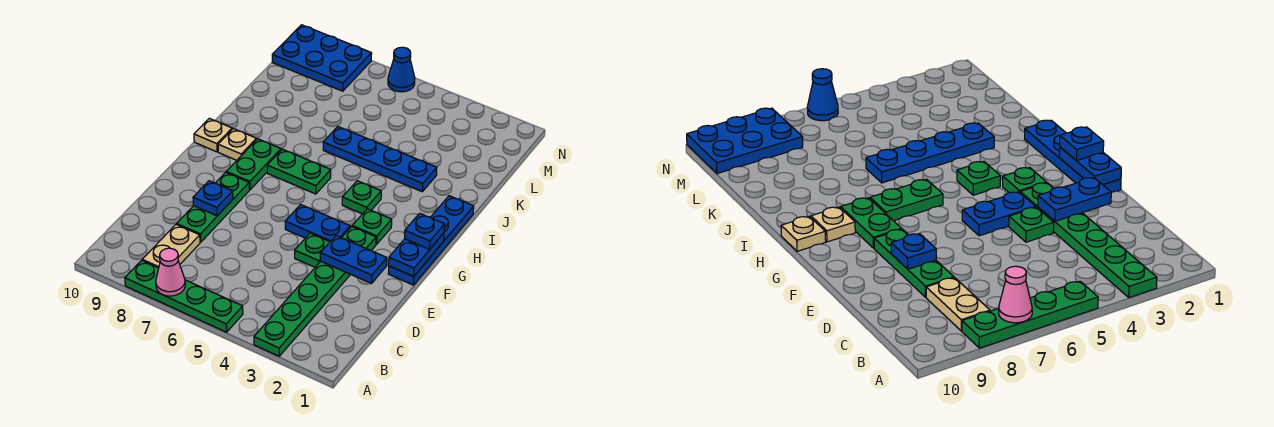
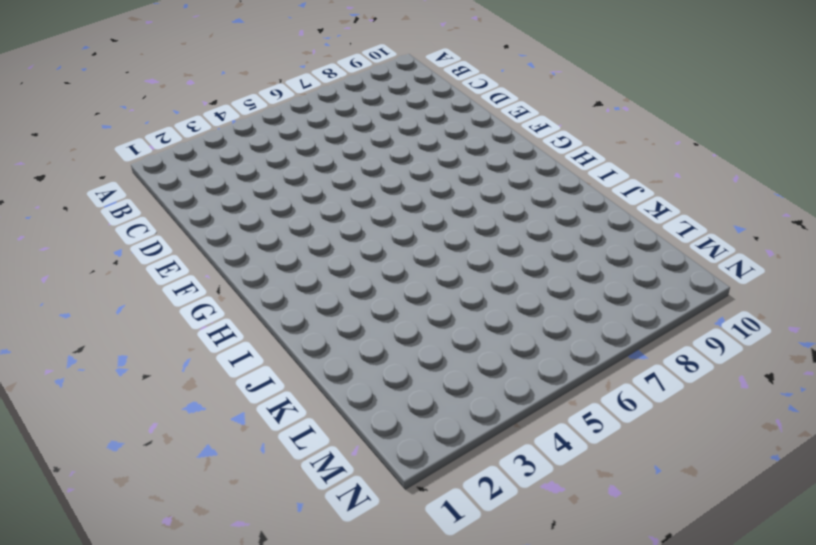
none -> green plate A3:F3 level 1
none -> green plate A5:A8 level 1
none -> tan plate B8:C8 level 1

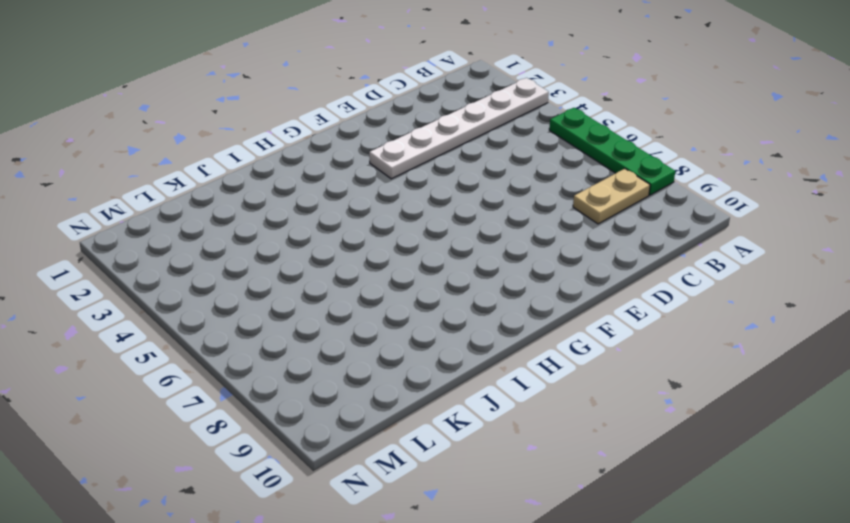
white plate A3:F3 level 1 -> green plate A3:F3 level 1
none -> green plate D8:F8 level 1
none -> green plate E4 level 1
none -> blue plate F1:I1 level 1

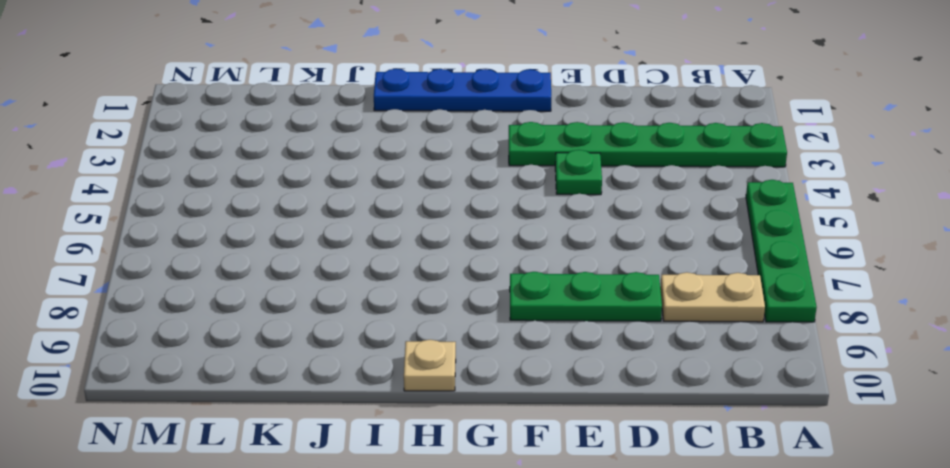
none -> blue plate F4:F5 level 1
none -> green plate G3 level 1
none -> green plate G8:H8 level 1

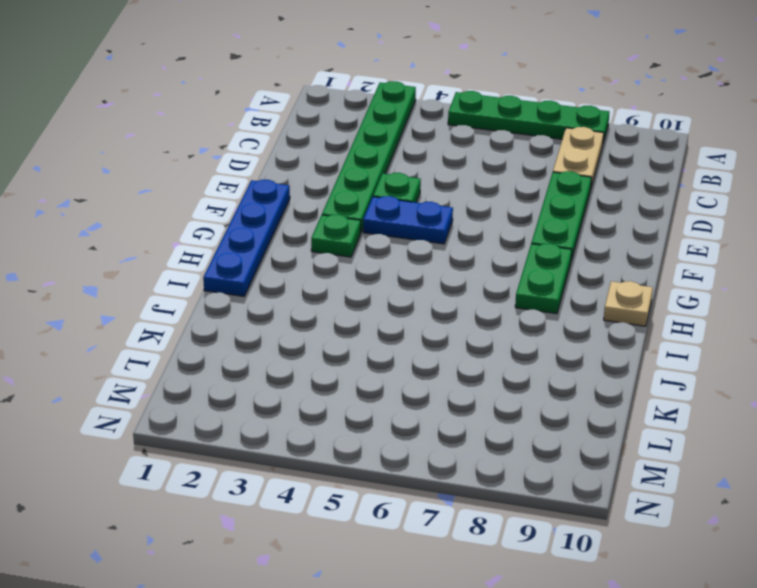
none -> green plate H4 level 1
none -> green plate H6:H7 level 1
none -> tan plate H9 level 1

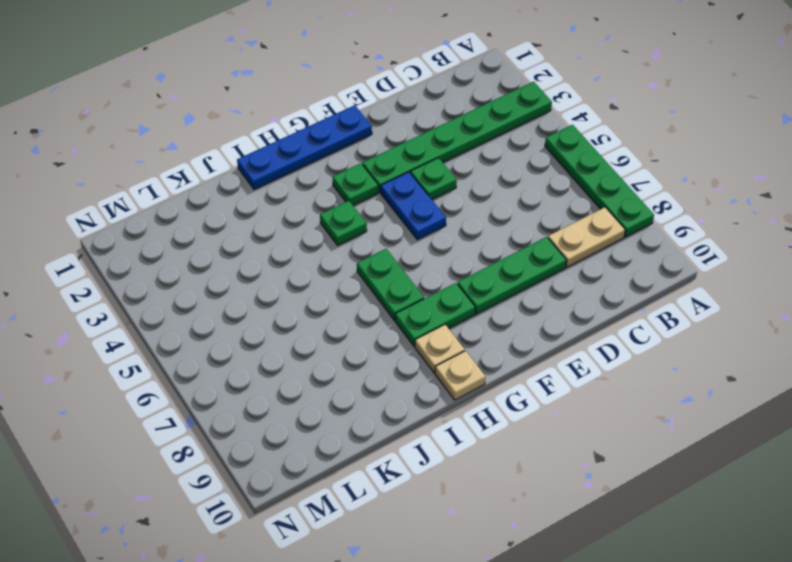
none -> blue plate J3:J6 level 1
none -> blue plate M8:N10 level 1
none -> blue cone N6 level 1

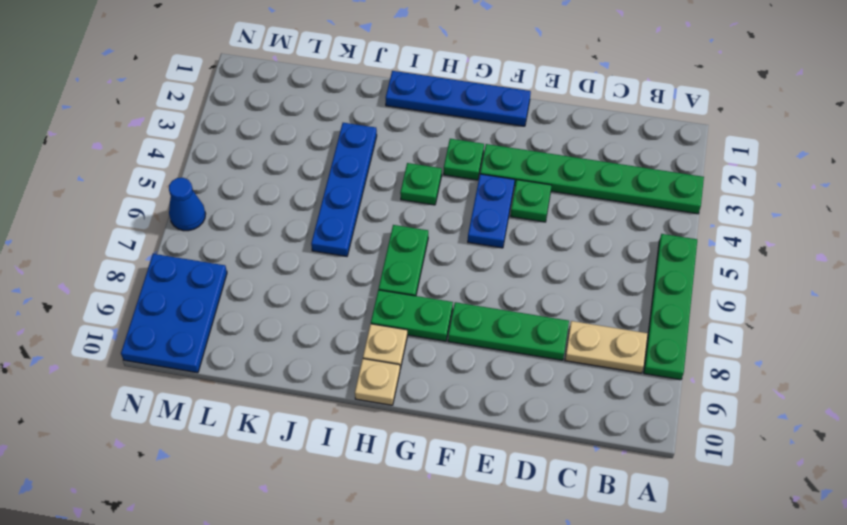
none -> pink cone A7 level 2
none -> blue plate E2:E3 level 2
none -> blue plate E8 level 2

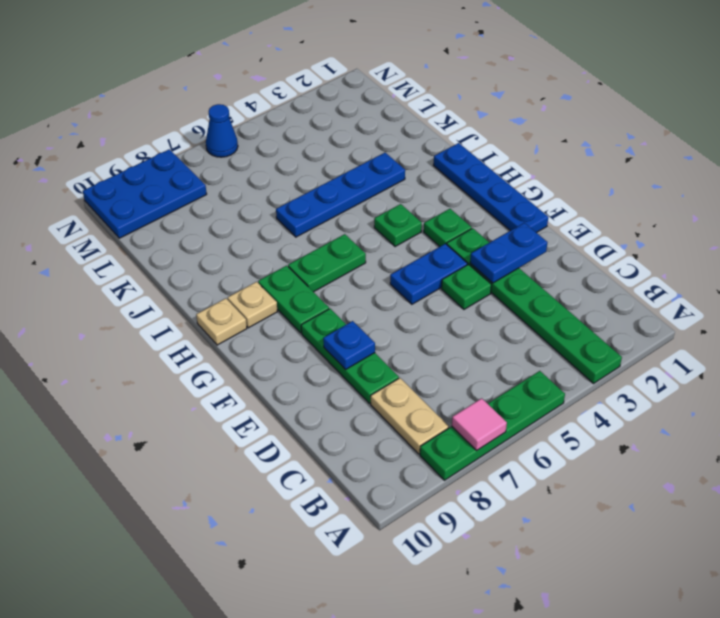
pink tile A7 level 2 -> pink cone A7 level 2
none -> blue plate F1:G1 level 2
none -> blue plate G1 level 3

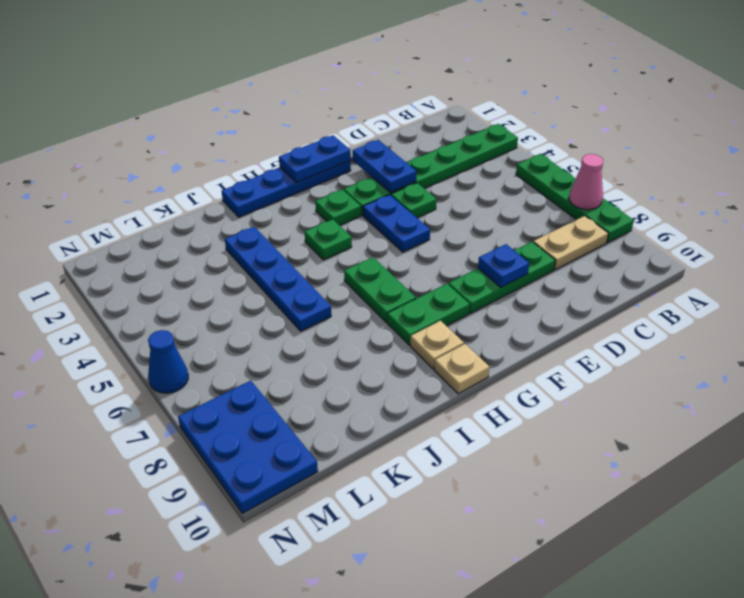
none -> blue plate G1 level 3

